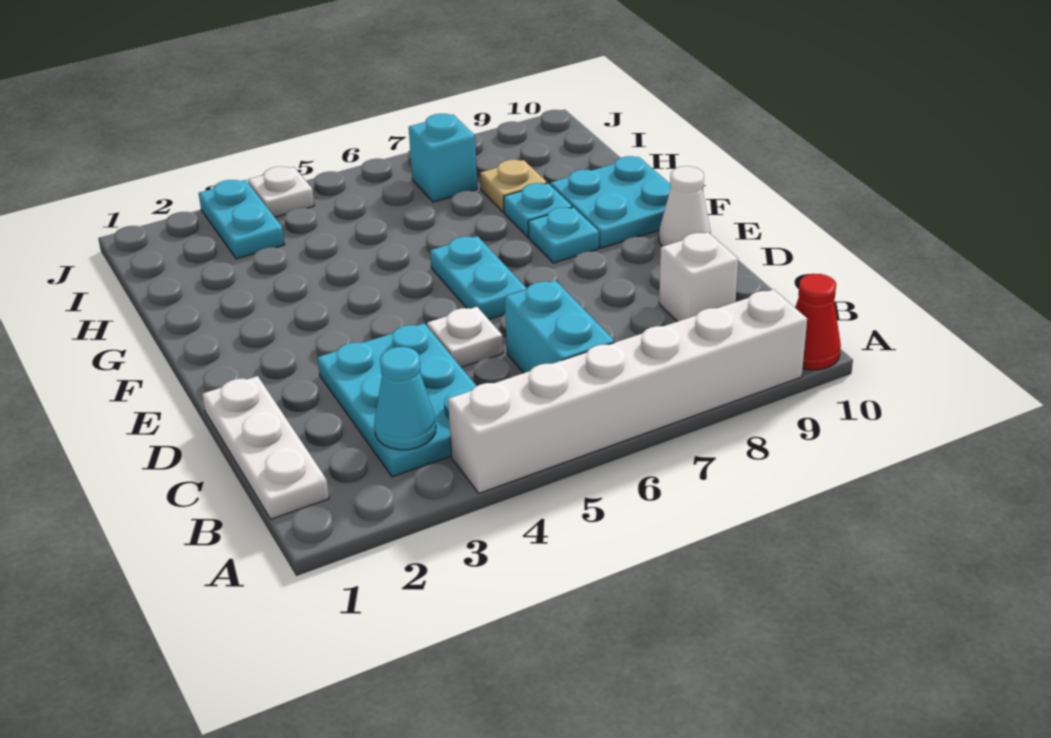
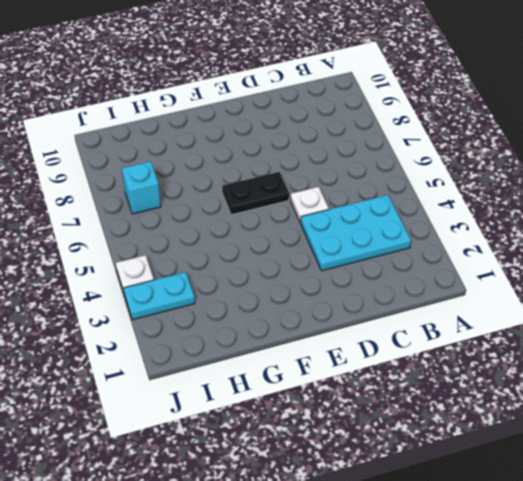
black plate E6:F6 level 1 -> cyan plate E6:F6 level 1
none -> white brick A4:A9 level 1
none -> red cone A10 level 1
none -> white plate B1:D1 level 1

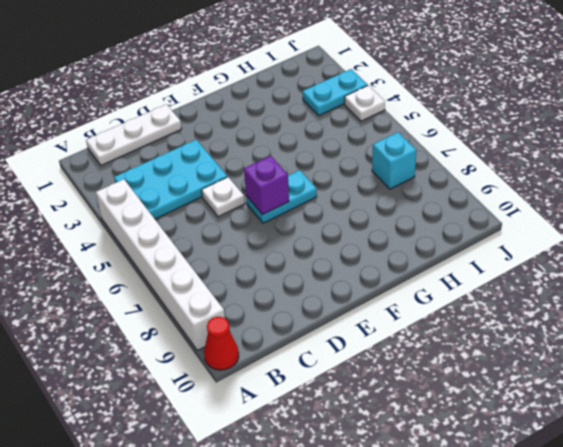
purple brick E6 level 2 -> none
none -> cyan brick B6:C6 level 1
none -> white brick C9 level 1
none -> white cone E10 level 1

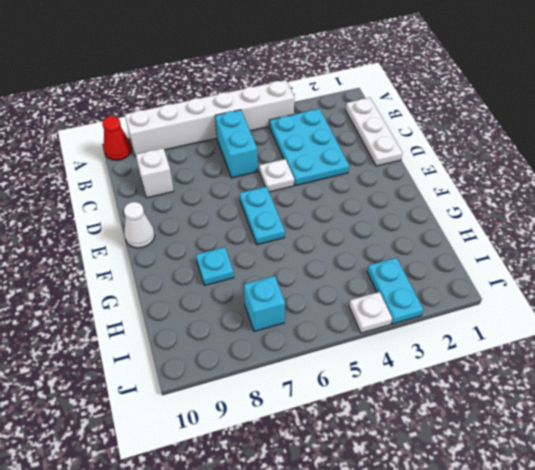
none -> cyan plate F8 level 1
none -> cyan plate F9:G10 level 1
none -> tan plate H8 level 1

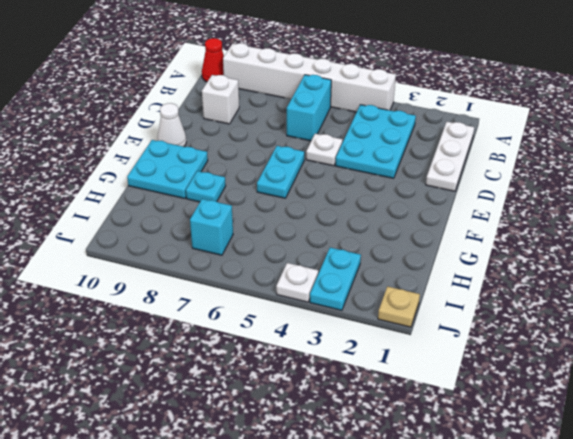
tan plate J1 level 1 -> tan plate H8 level 1
none -> cyan plate F8 level 1
none -> cyan cone B3 level 2

